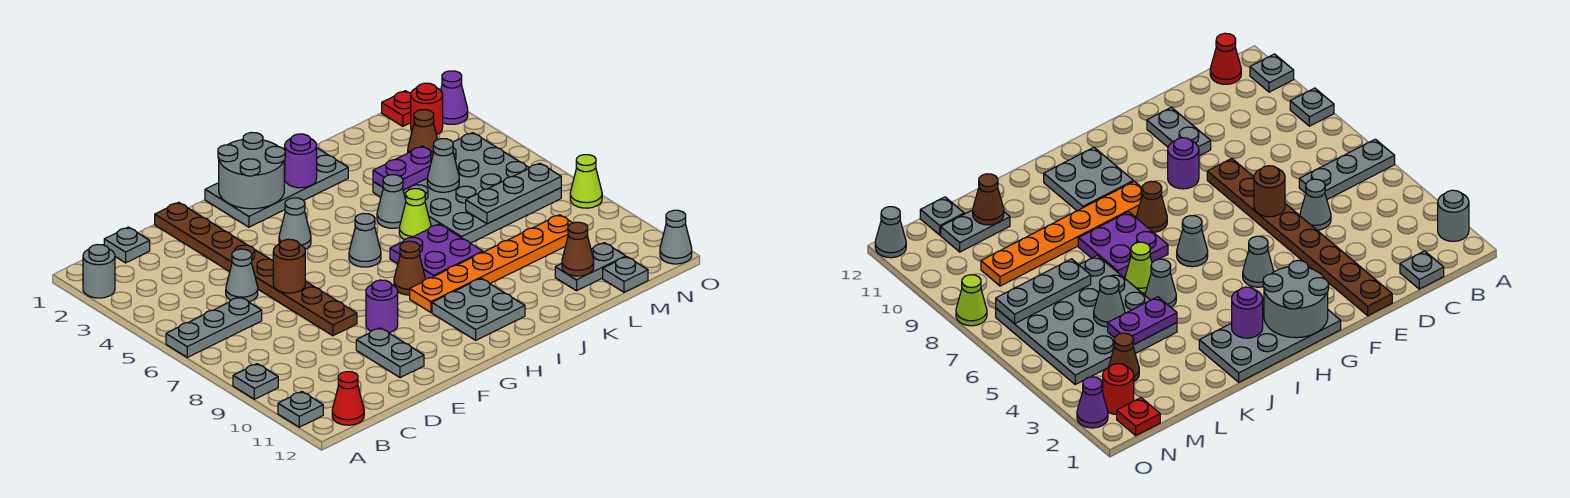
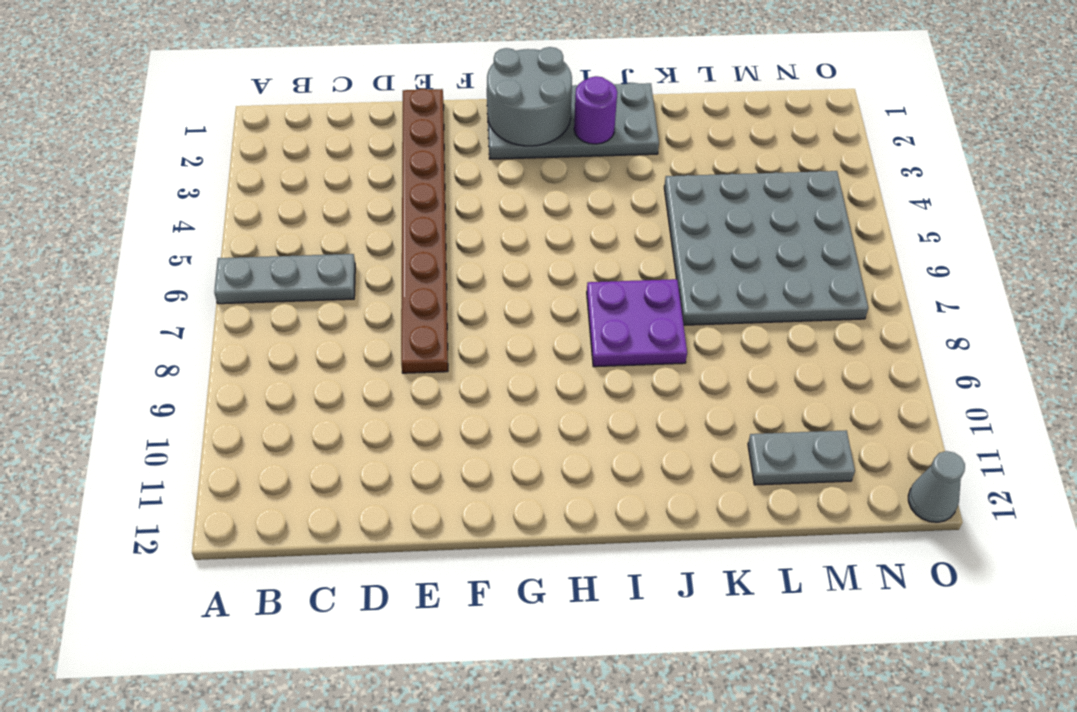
none -> grey round brick A2 level 1
none -> grey plate A9 level 1
none -> grey plate A11 level 1
none -> red cone B12 level 1

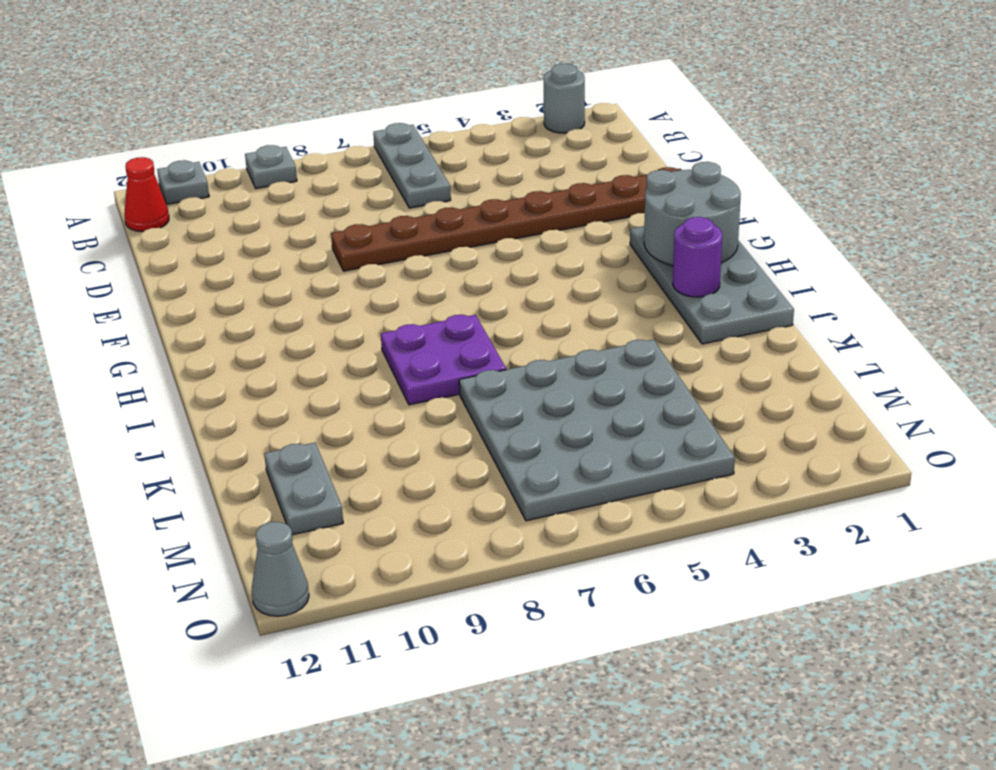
none -> grey plate C1 level 1
none -> grey cone D5 level 1
none -> grey plate E10:E11 level 1
none -> purple round brick F9 level 1

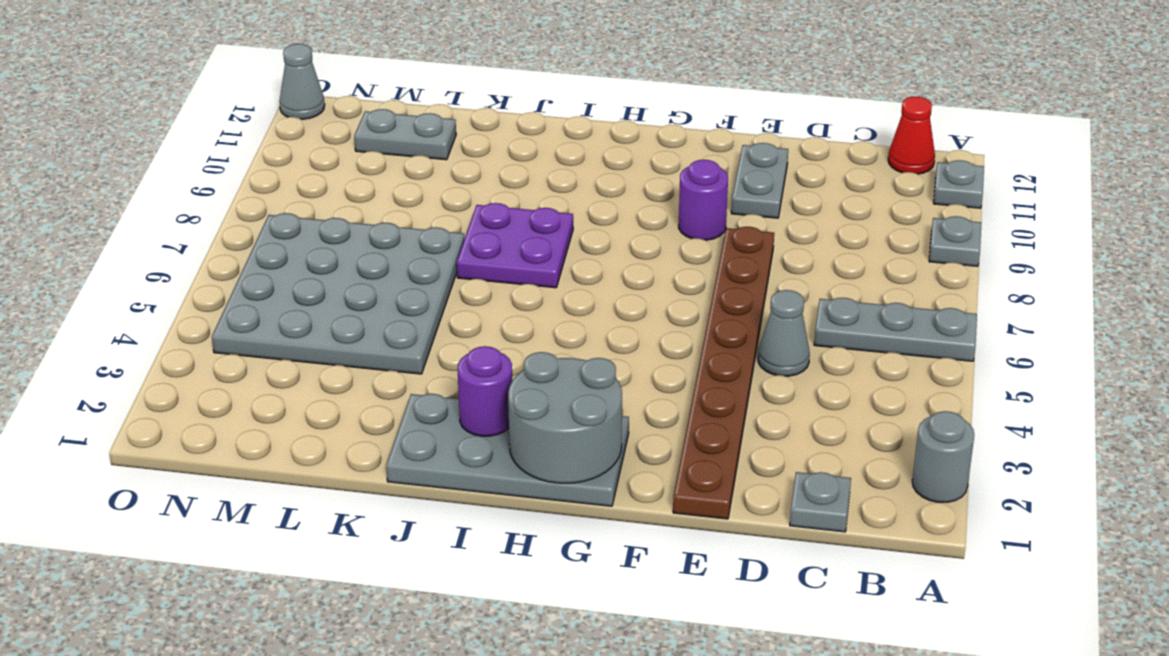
none -> grey cone G4 level 1
none -> grey cone H6 level 1
none -> brown cone H8 level 1
none -> orange plate H9:M9 level 1

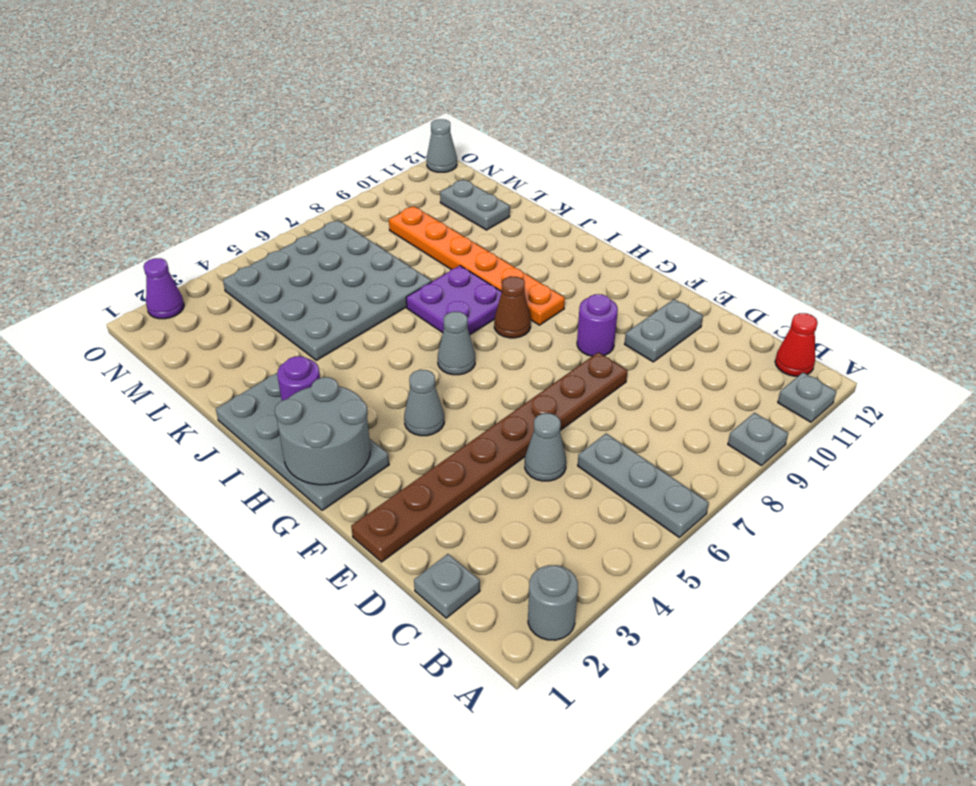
none -> grey plate H10:I11 level 1
none -> grey cone J5 level 1
none -> lime cone J6 level 1
none -> brown cone M3 level 1

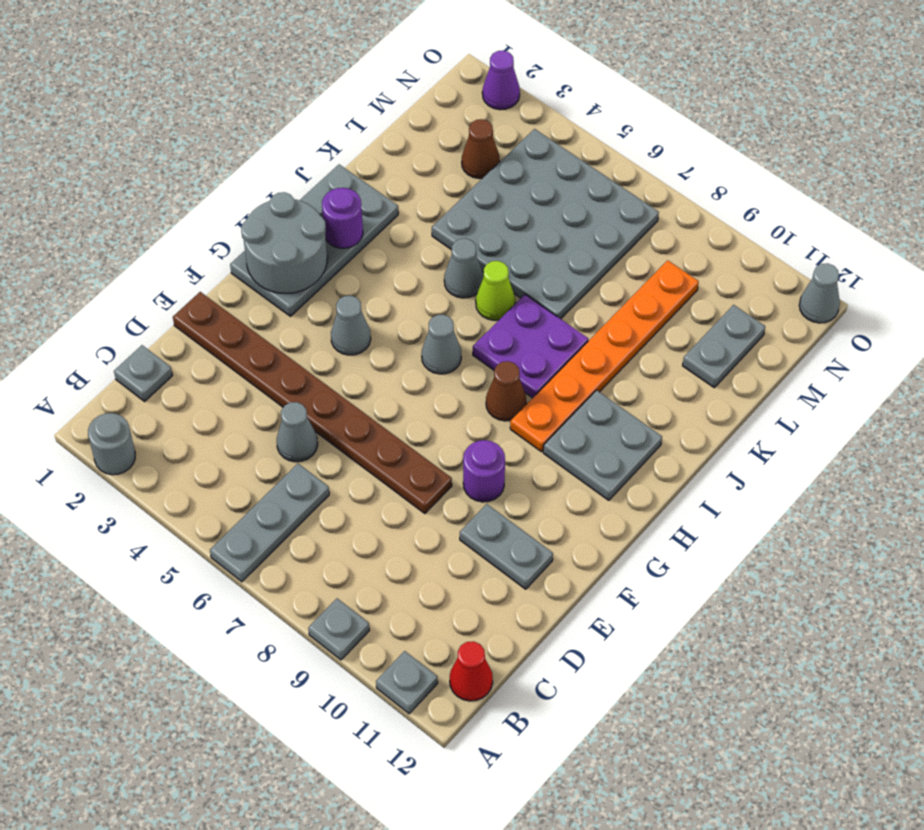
none -> grey plate M12 level 1
none -> red plate N1 level 1
none -> red round brick N2 level 1
none -> lime cone O8 level 1

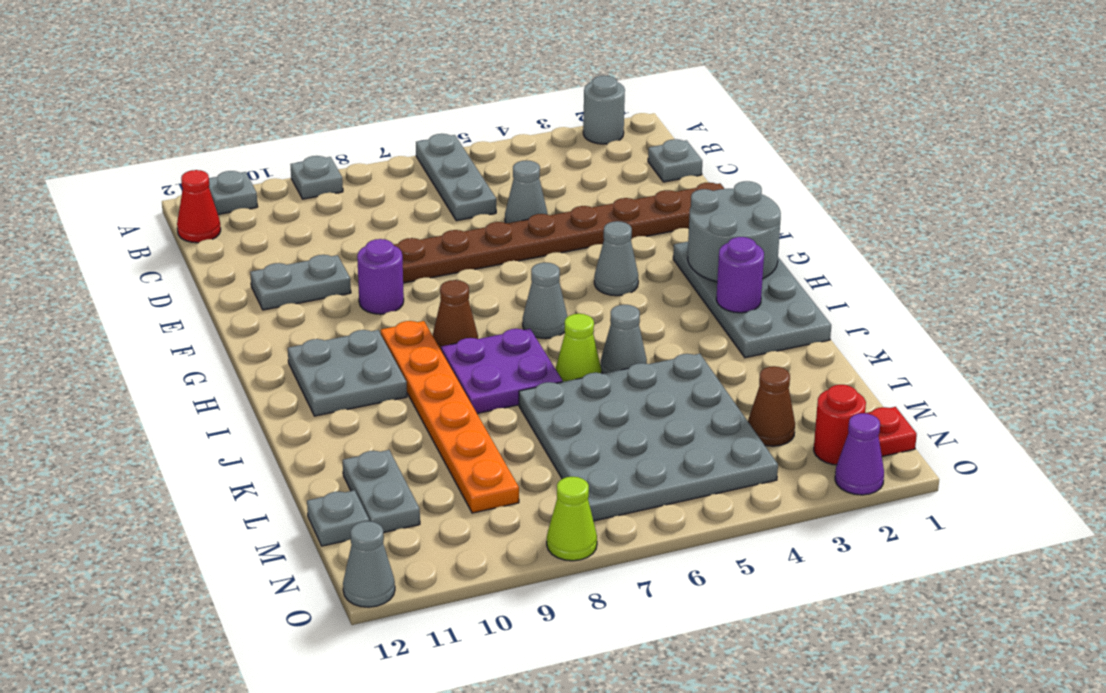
none -> brown round brick E6 level 2
none -> purple plate K4:L4 level 2
none -> grey cone L5 level 2
none -> grey plate L7:N7 level 2

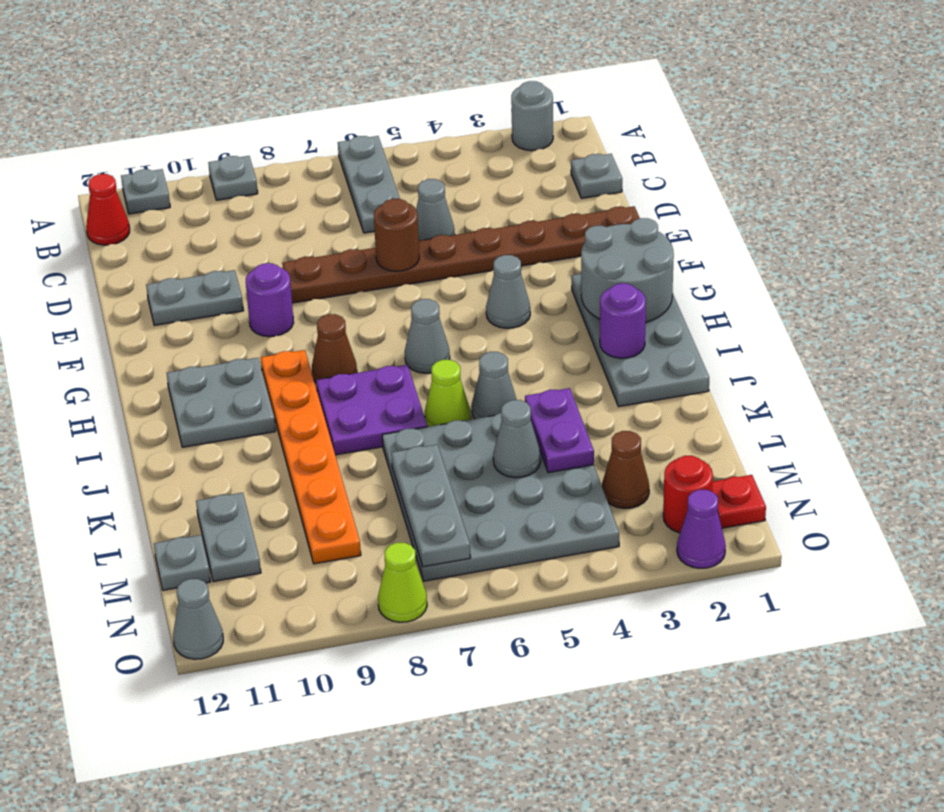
none -> brown cone L11 level 2

